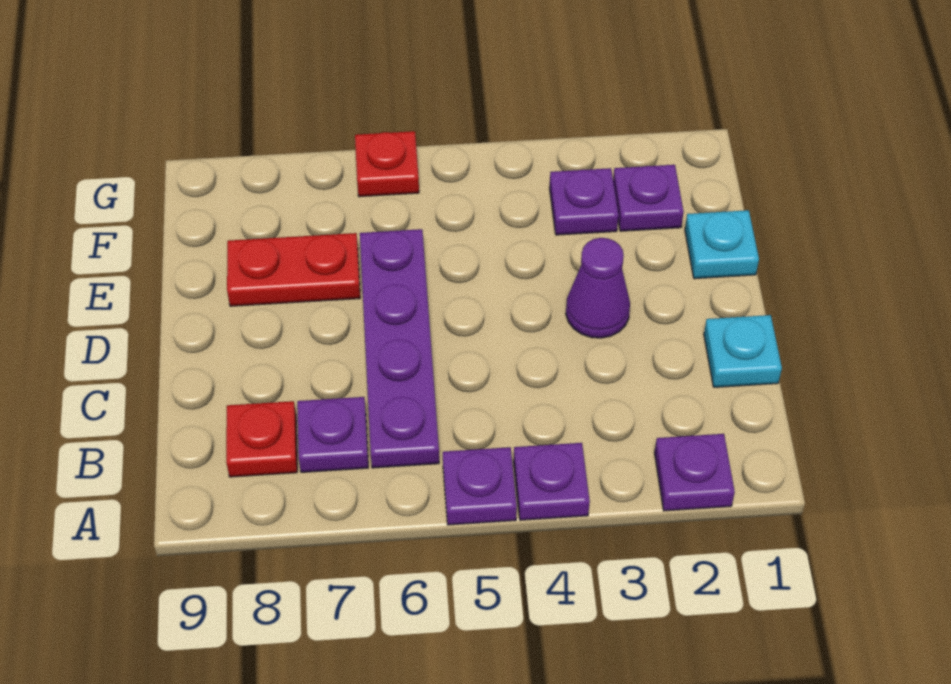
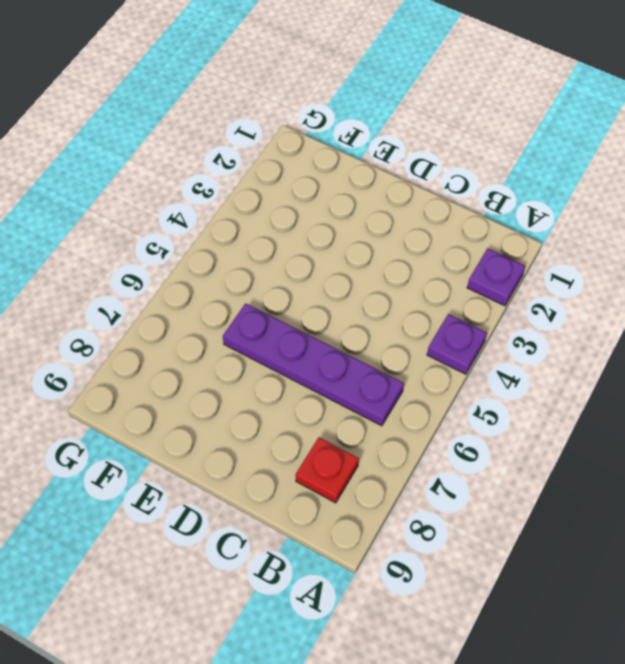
none -> purple plate A5 level 1
none -> purple plate B7 level 1
none -> cyan plate C1 level 1

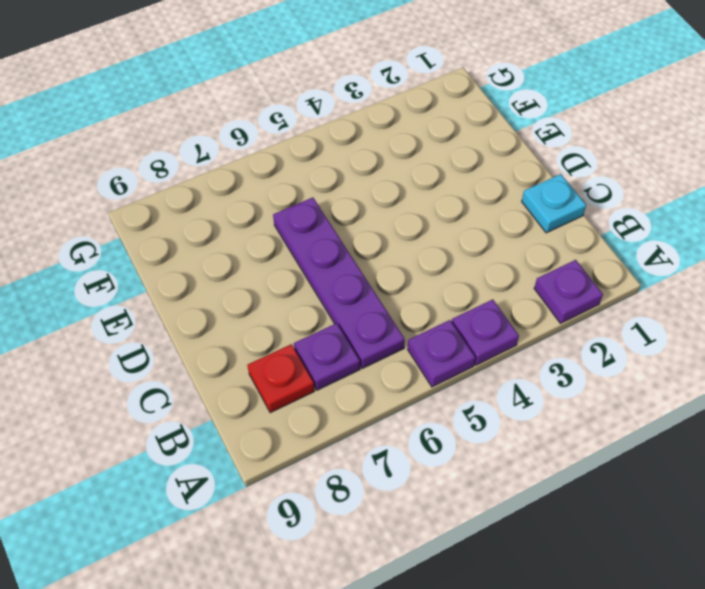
none -> purple cone D3 level 1
none -> cyan plate E1 level 1
none -> red plate E7:E8 level 1

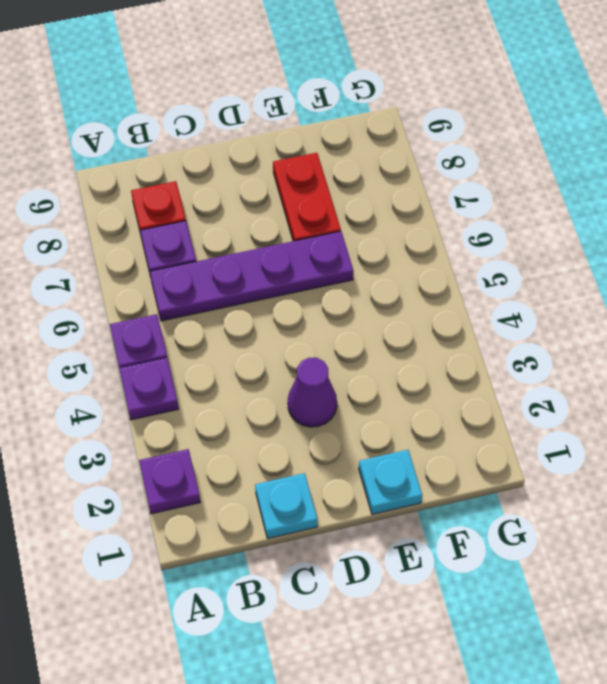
none -> purple plate F2 level 1
none -> purple plate F3 level 1
none -> red plate G6 level 1

